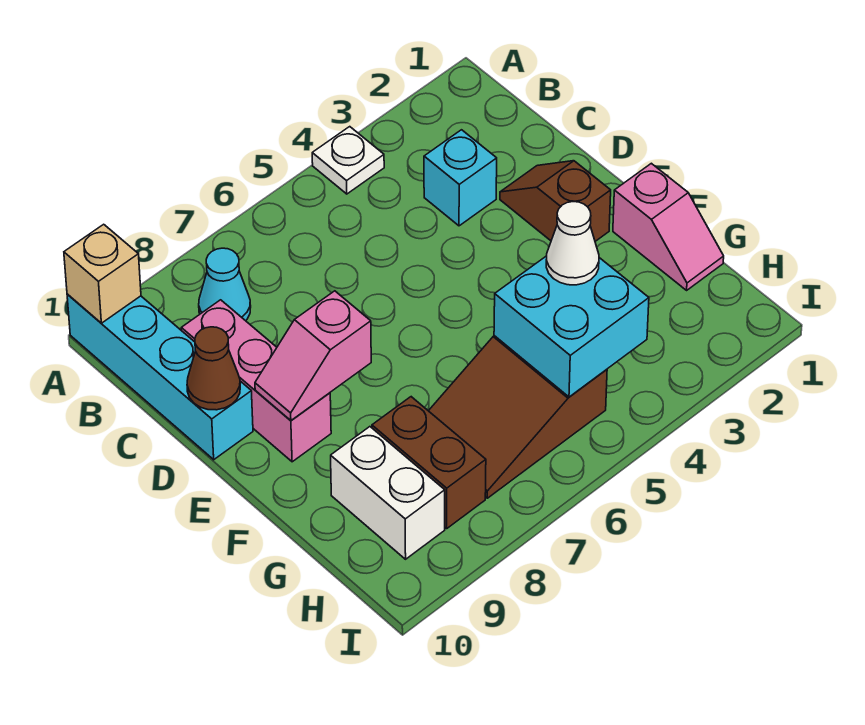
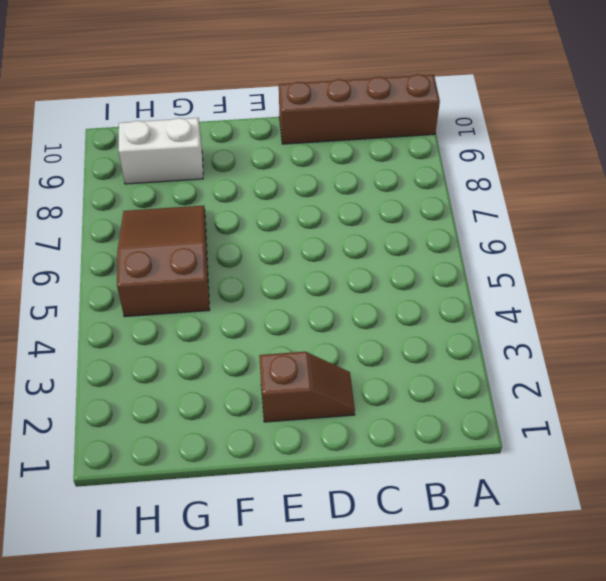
brown brick A10:D10 level 1 -> cyan brick A10:D10 level 1
none -> white plate A4 level 1
none -> cyan cone B8 level 1
none -> cyan brick C3 level 1

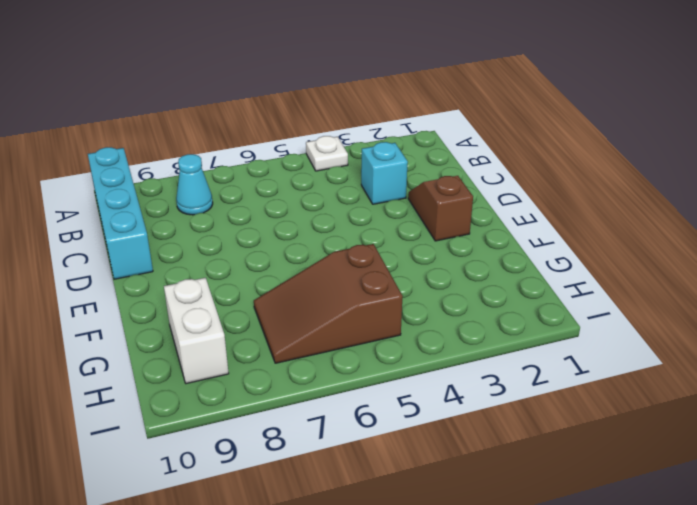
none -> pink brick C9:E9 level 1
none -> pink slope F1:G1 level 1 top F
none -> brown brick G8:H8 level 1

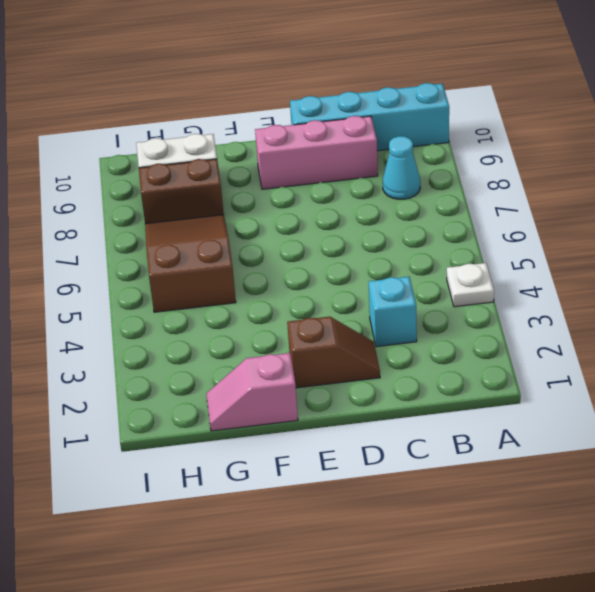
none -> tan brick A10 level 2
none -> brown cone D10 level 2
none -> pink slope E8:E9 level 2 top 8

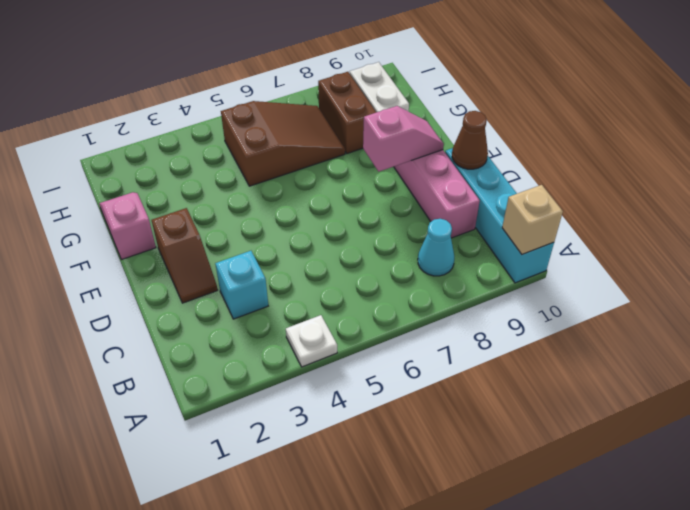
none -> cyan brick G4:H5 level 2
none -> white cone G4 level 3

